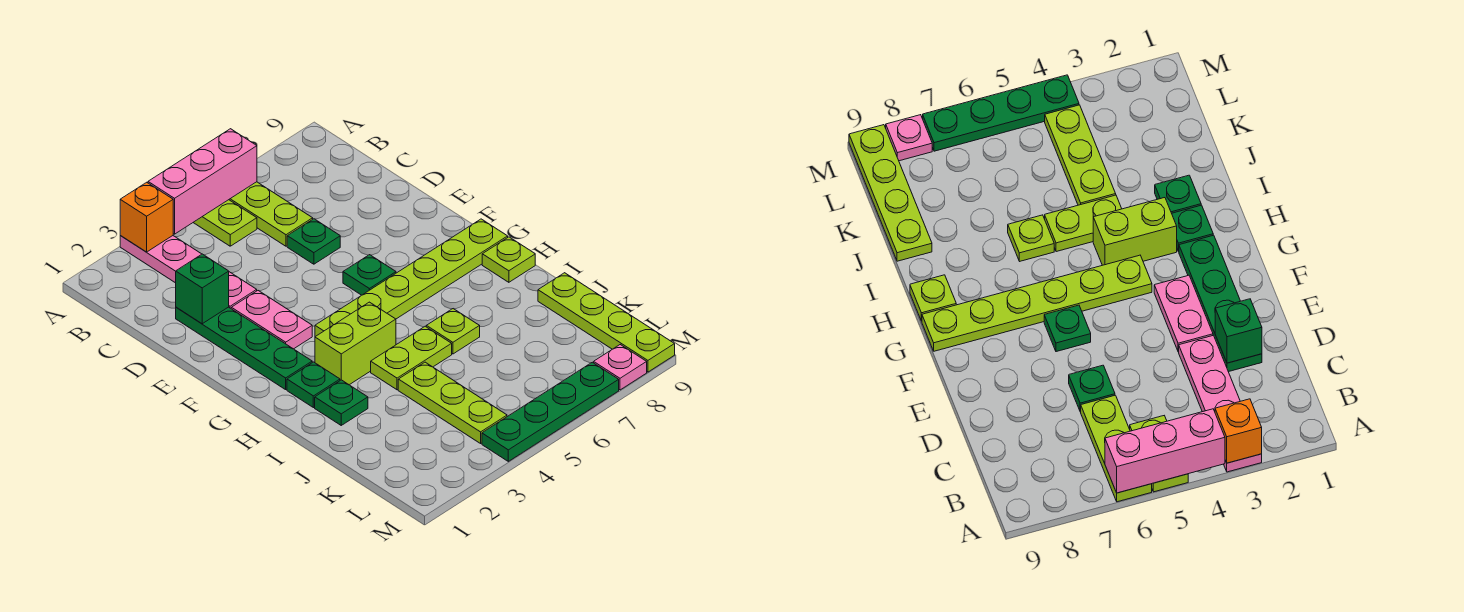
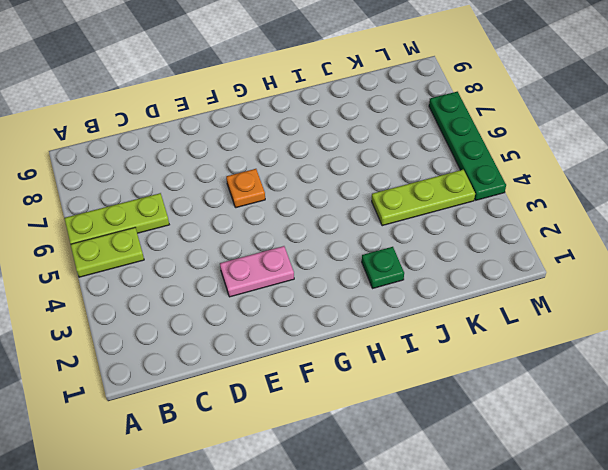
orange plate F6 level 1 -> green plate F6 level 1
none -> pink plate A3:D3 level 1
none -> green plate D2:G2 level 1
none -> green plate D6 level 1

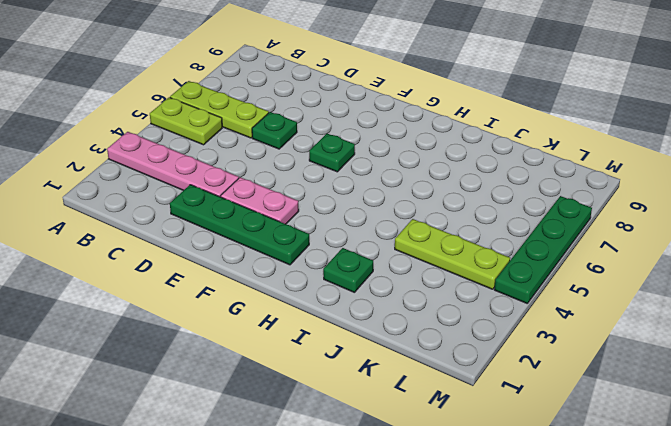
none -> lime plate G4:G9 level 1
none -> green plate H2 level 1
none -> lime brick H3:H4 level 1

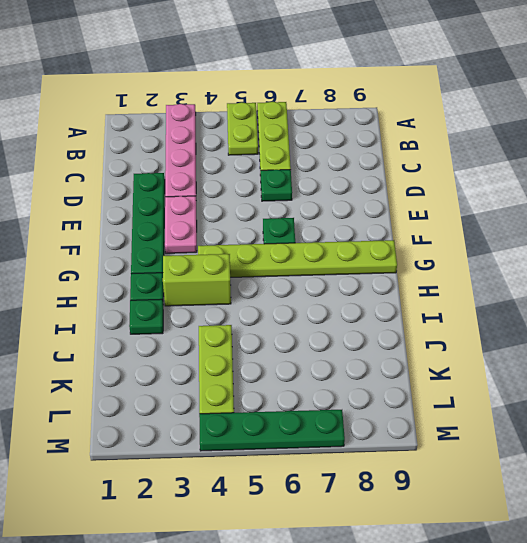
none -> lime plate H9 level 1
none -> lime plate I4:I5 level 1
none -> lime plate I6 level 1

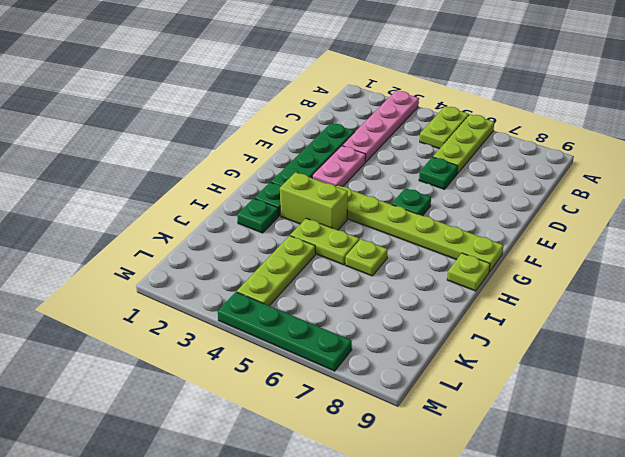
none -> lime plate J9:M9 level 1
none -> pink plate M8 level 1
none -> orange brick A3 level 2

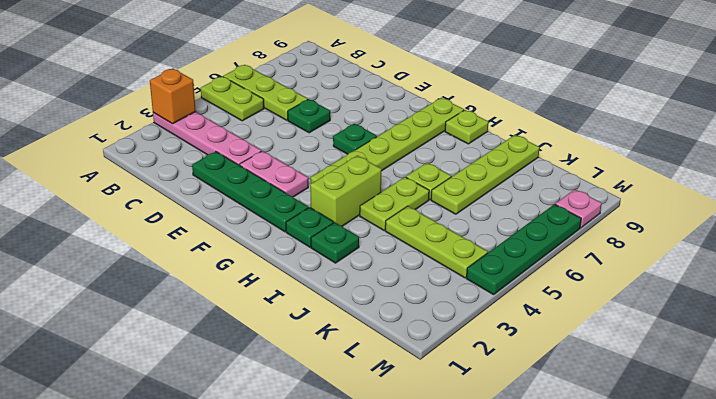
lime plate J6:J9 level 1 -> lime plate J9:M9 level 1
none -> pink brick A4:A6 level 2
none -> green brick D2 level 2

